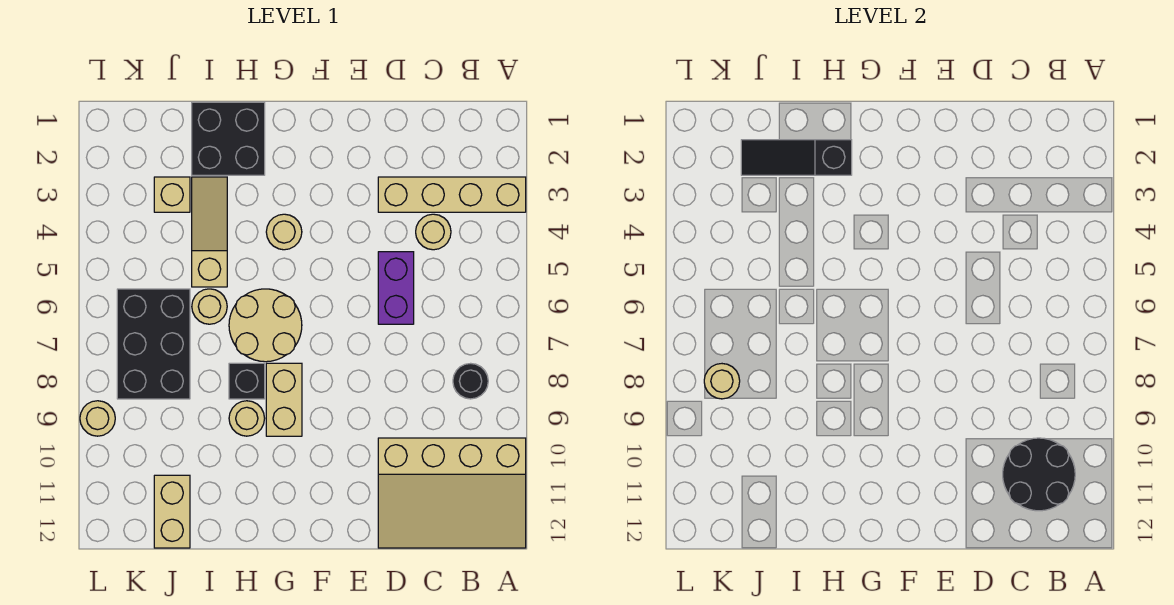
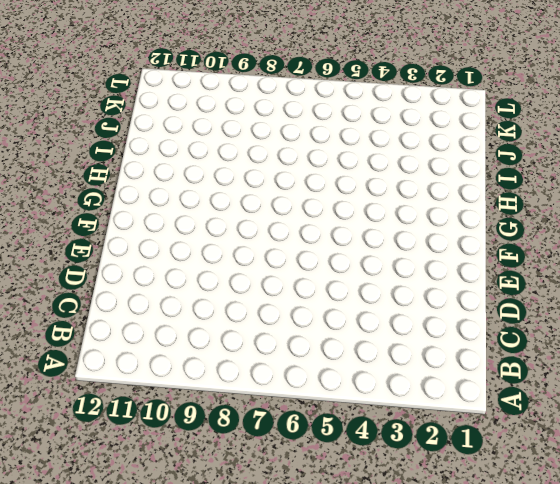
none -> tan brick A3:D3 level 1
none -> tan slope A10:D12 level 1 top 10
none -> black round brick B8 level 1

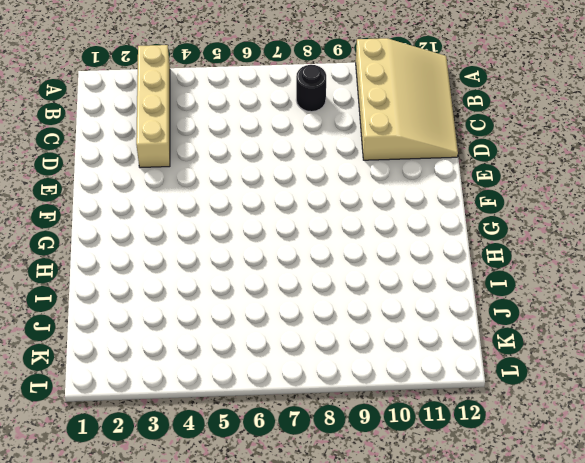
none -> tan round brick C4 level 1
none -> purple brick D5:D6 level 1
none -> tan round brick G4 level 1

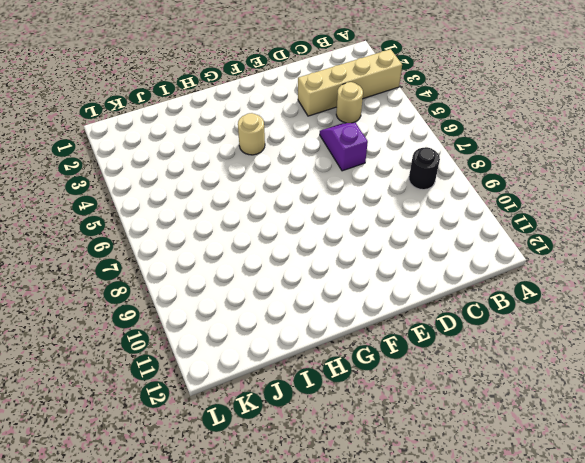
purple slope D5:D6 level 1 top 6 -> purple brick D5:D6 level 1
none -> tan slope A10:D12 level 1 top 10
none -> tan round brick G6:H7 level 1
none -> tan brick G8:G9 level 1

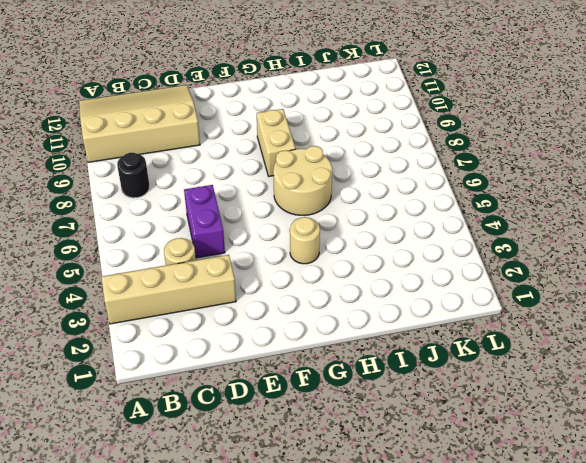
none -> black brick H1:I2 level 1
none -> black brick H8 level 1
none -> tan round brick H9 level 1

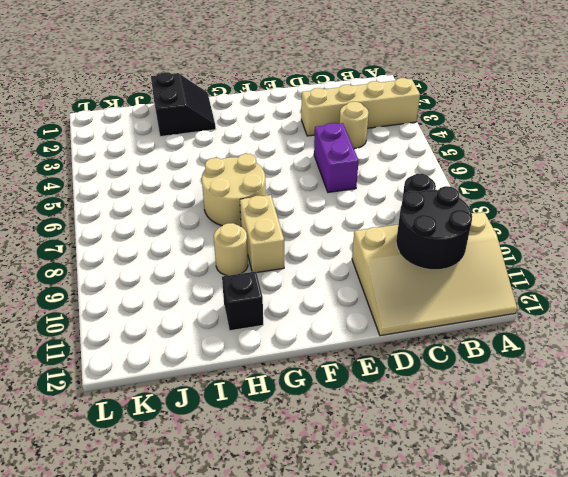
black slope H1:I2 level 1 top I -> black brick H1:I2 level 1
black brick H11 level 1 -> black brick H8 level 1
none -> tan round brick G4 level 1
none -> tan slope I3:I5 level 1 top 5
none -> tan round brick I6 level 1

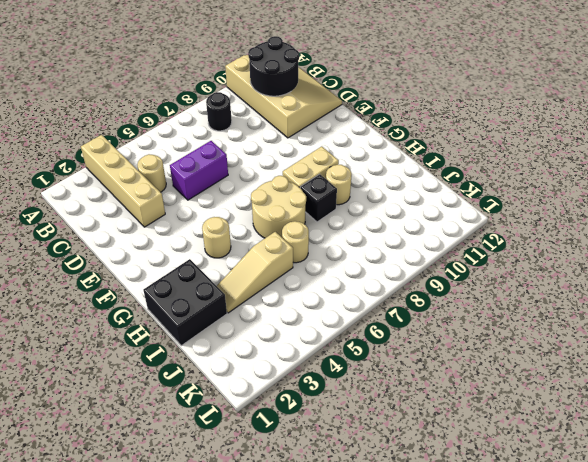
none -> tan brick J3 level 1
none -> black brick J6:K8 level 1
none -> tan brick J11:J12 level 1

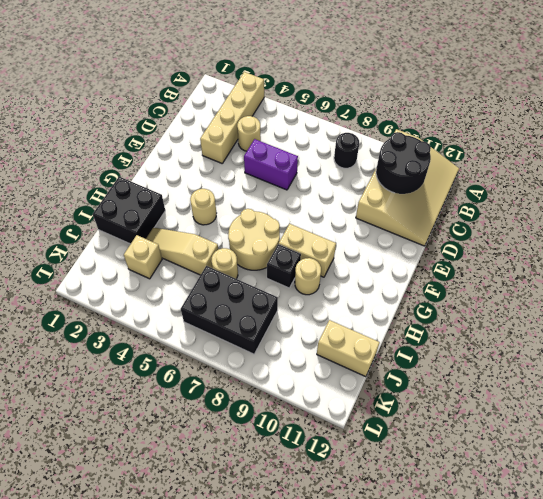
none -> tan round brick L9 level 1
none -> black slope H2:J2 level 2 top H
none -> tan round brick K8 level 2

